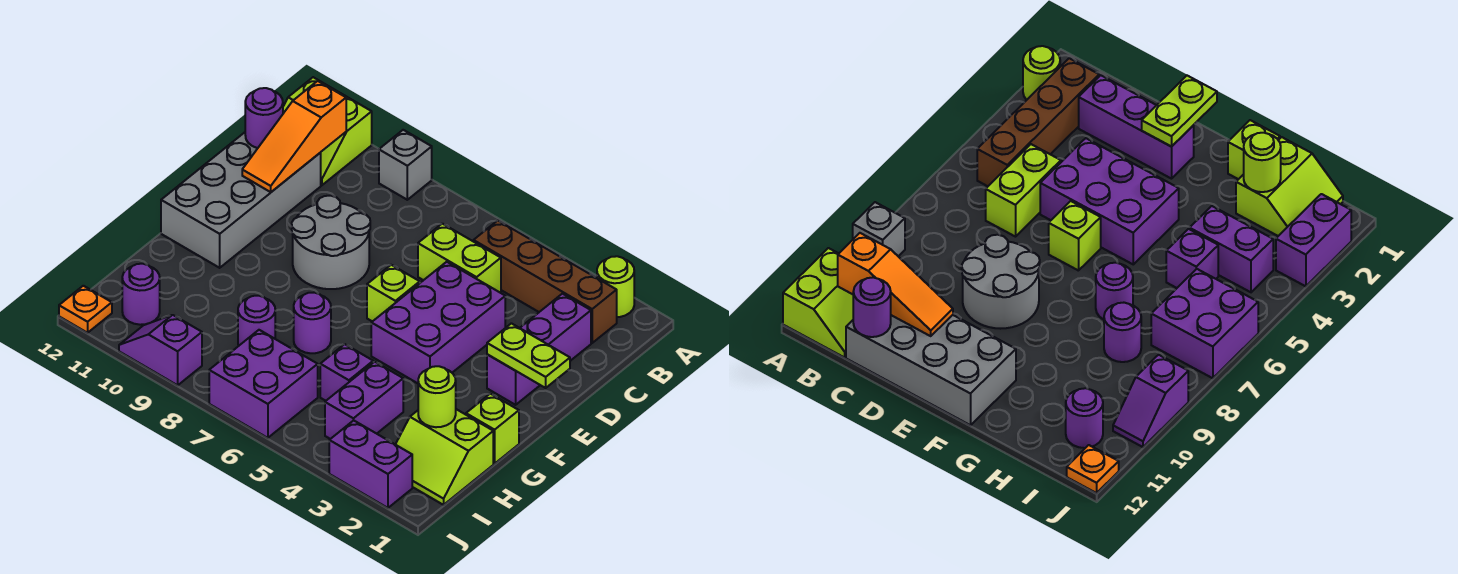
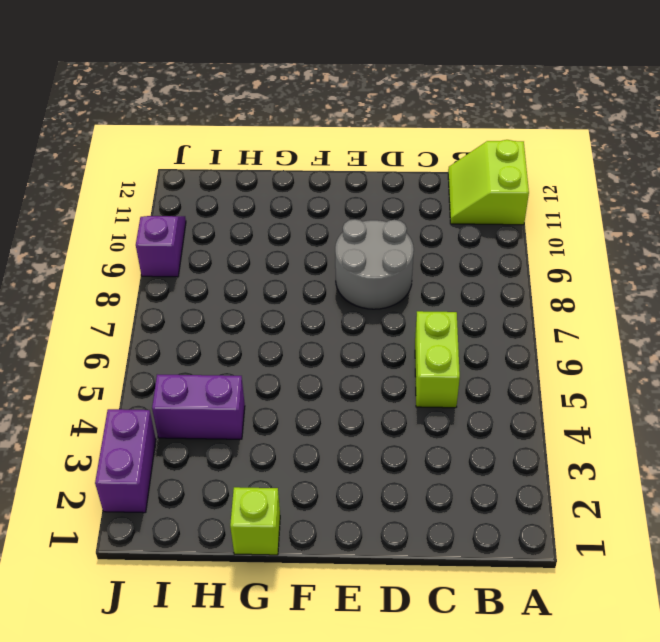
none -> lime round brick A2 level 1
none -> grey brick A9 level 1
none -> brown brick B2:B5 level 1

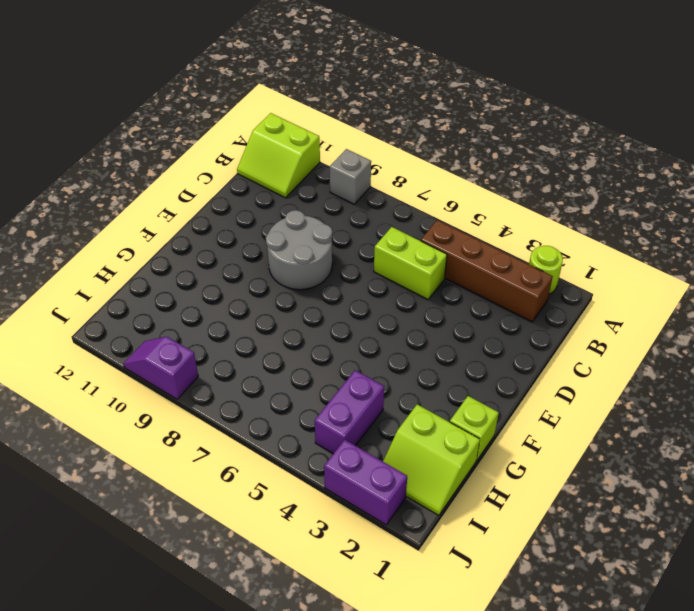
none -> purple brick C2:E2 level 1
none -> grey brick C11:F12 level 1
none -> purple brick D4:F5 level 1

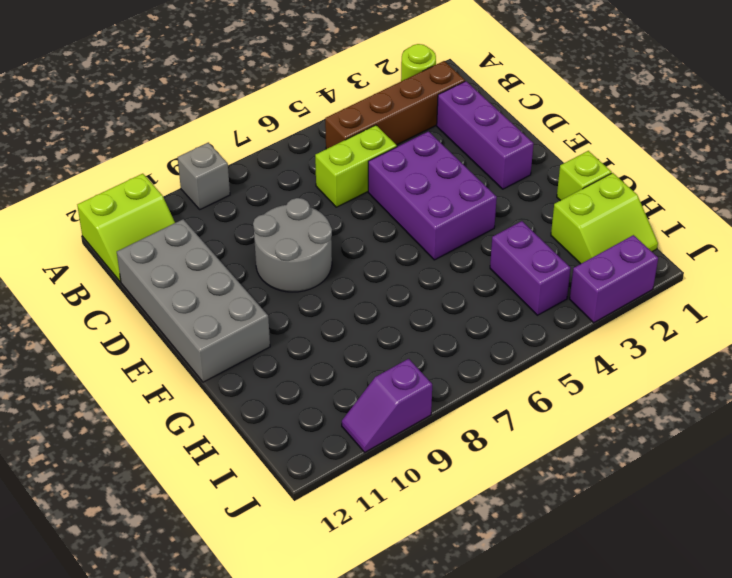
none -> lime brick E6 level 1
none -> purple round brick G7 level 1
none -> purple brick H5 level 1

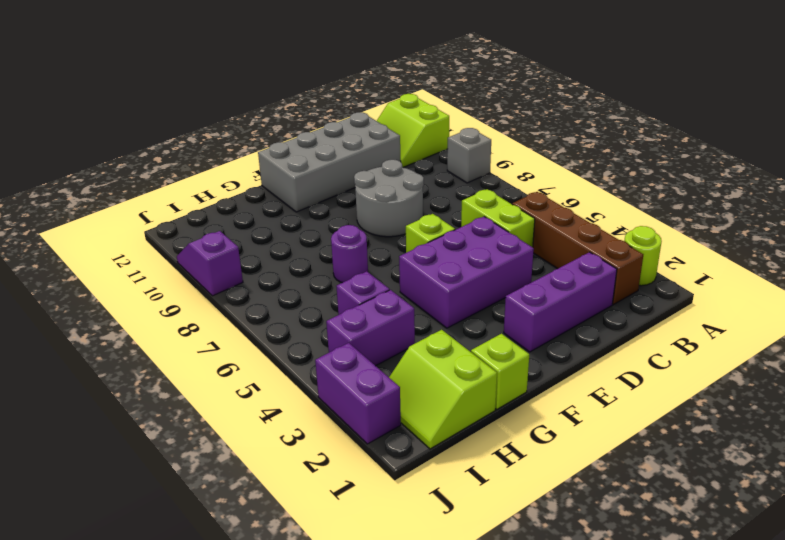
none -> purple round brick H8 level 1
none -> purple brick I6:J7 level 1
none -> purple round brick I11 level 1

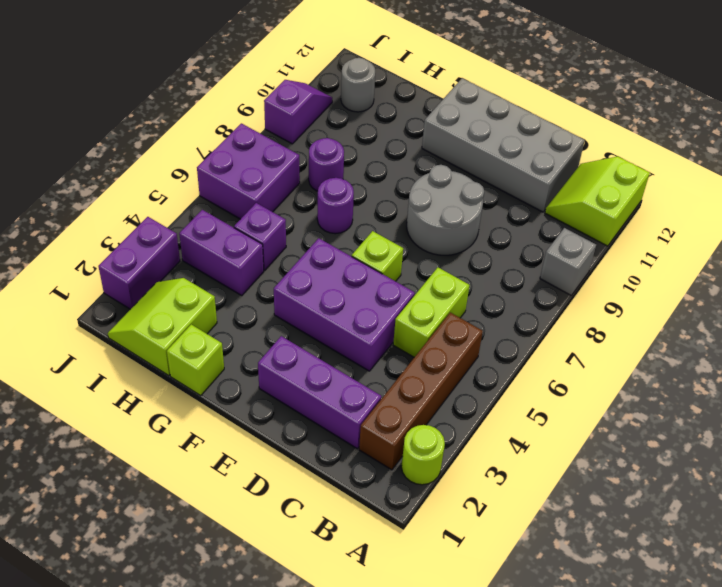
grey round brick I11 level 1 -> purple round brick I11 level 1
none -> orange plate J12 level 1
none -> orange slope B11:D11 level 2 top B
none -> purple round brick C12 level 2

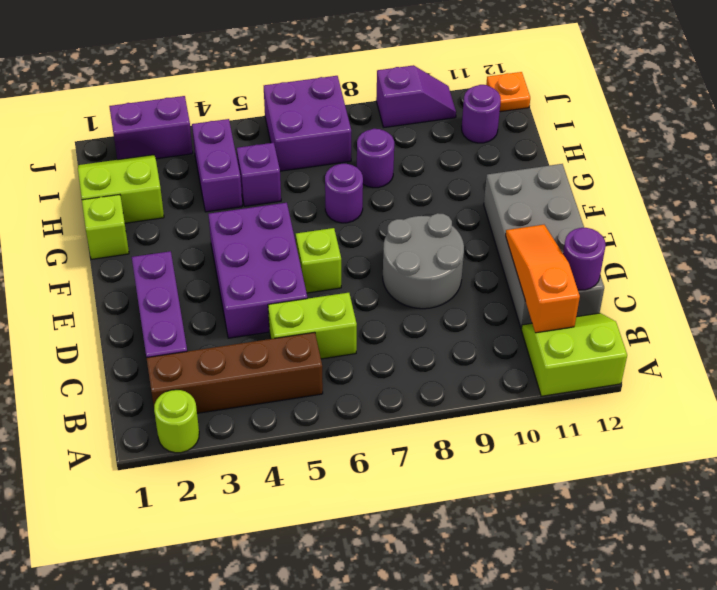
none -> grey brick A9 level 1
none -> lime plate E1:E2 level 2
none -> lime round brick H2 level 2

